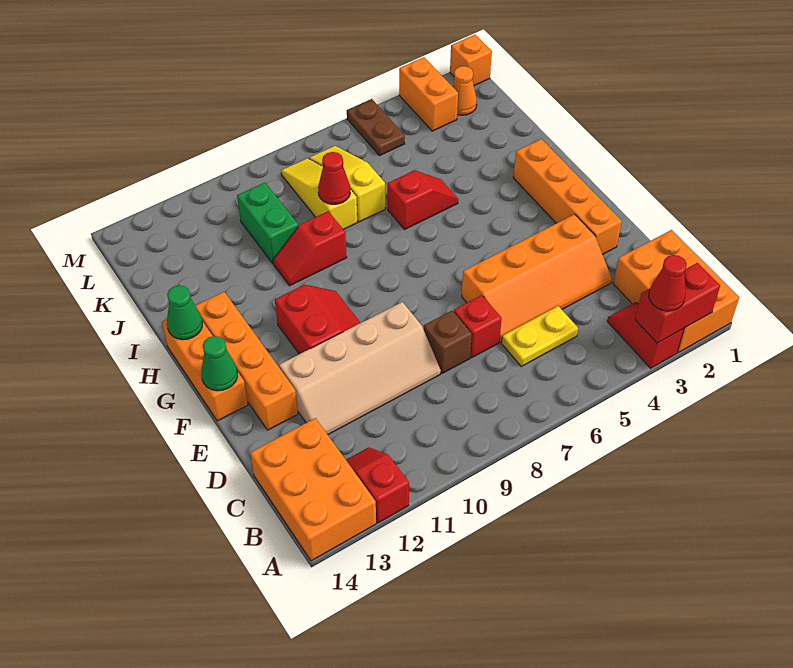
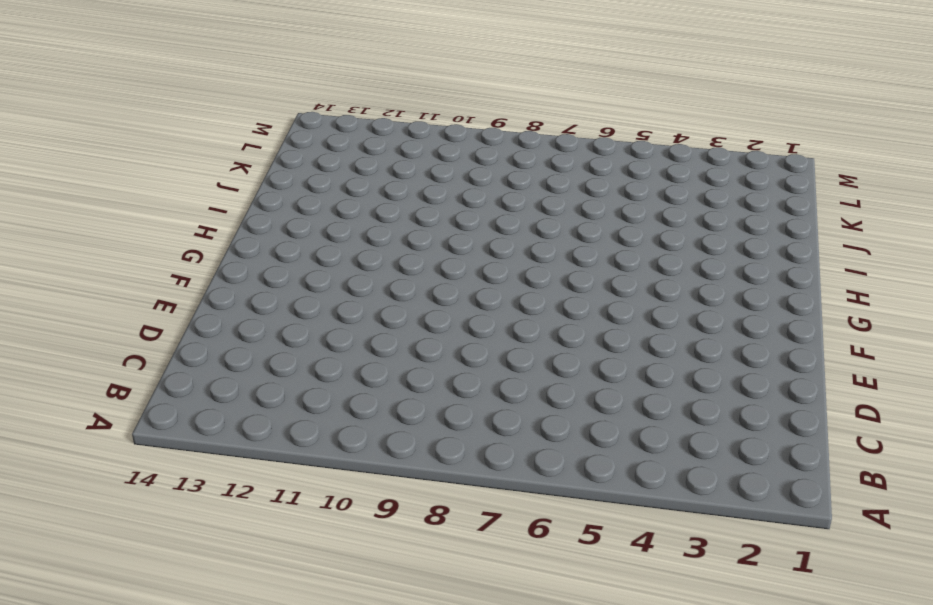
none -> orange brick A1:C2 level 1
none -> red slope A3:B3 level 1 top A
none -> red slope A12:B12 level 1 top A

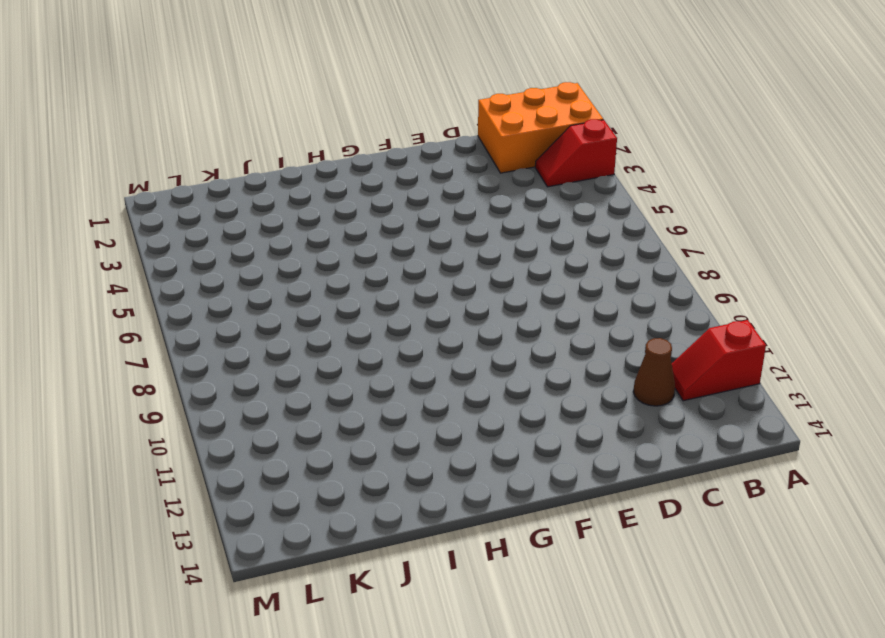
brown cone C12 level 1 -> none
none -> orange brick A13:C14 level 1
none -> yellow plate C5:C6 level 1
none -> orange slope D3:E6 level 1 top E

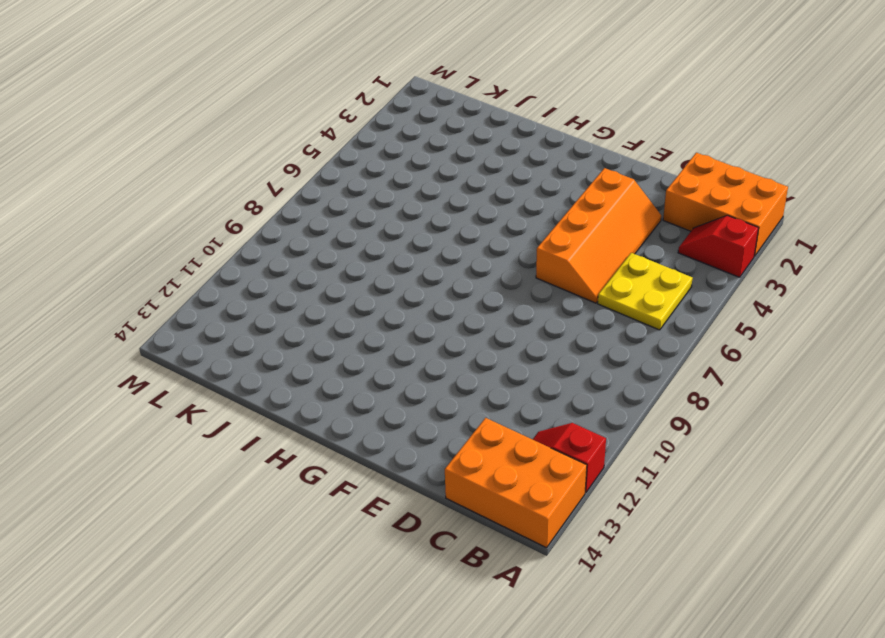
yellow plate B5:C6 level 1 -> yellow plate C5:C6 level 1
none -> red brick D7 level 1
none -> brown brick D8 level 1
none -> tan slope D9:E12 level 1 top E

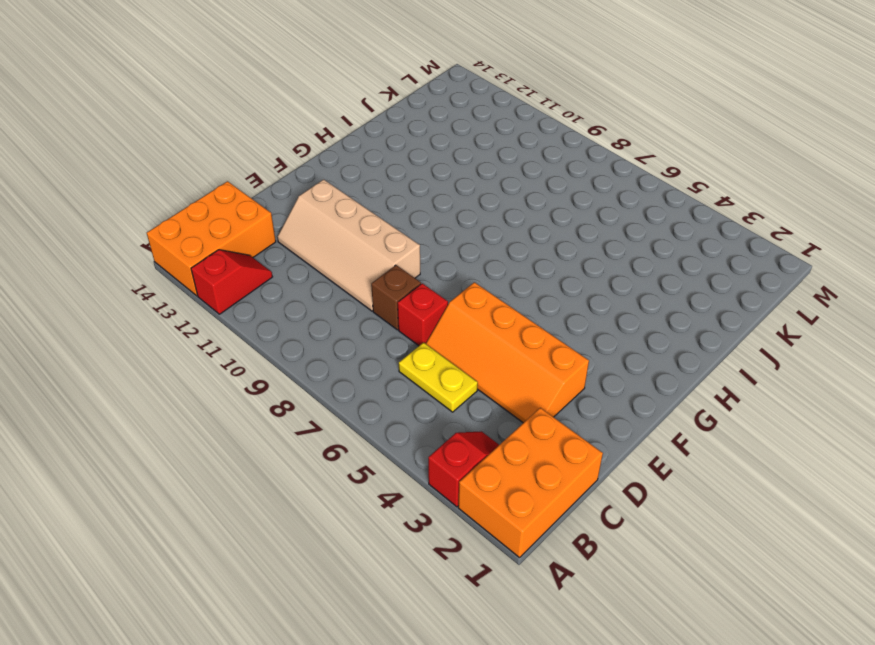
none -> orange brick E2:H2 level 1
none -> orange brick E13:H13 level 1
none -> red slope F10:G11 level 1 top 11

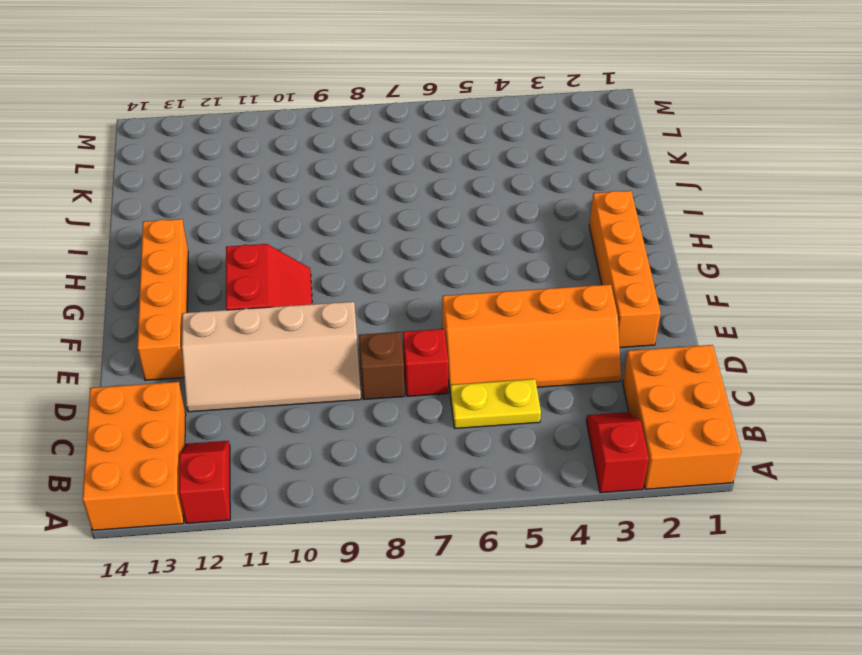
none -> orange brick F14:H14 level 1
none -> red slope I5:I6 level 1 top 6
none -> red slope I9:I10 level 1 top 9

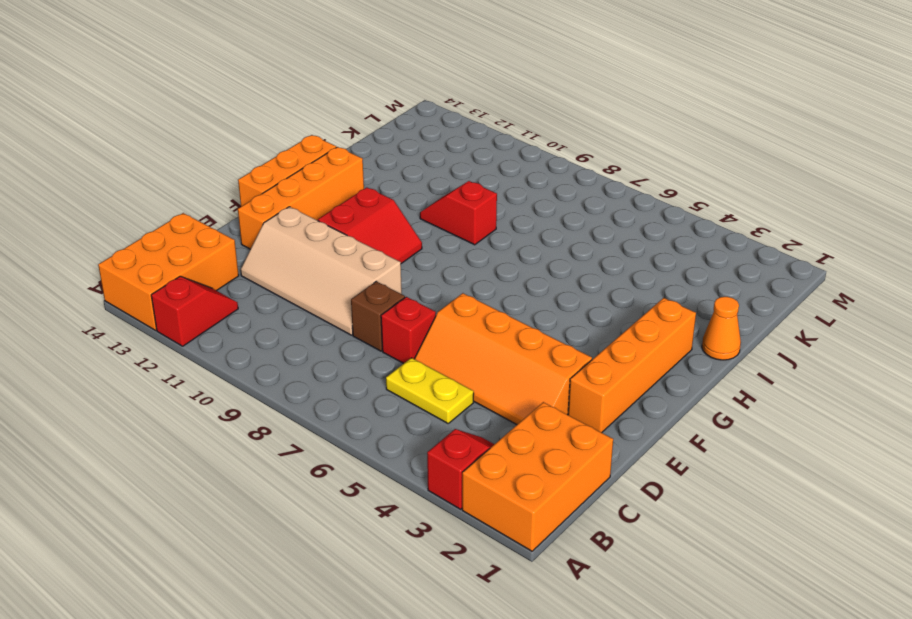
orange cone I1 level 1 -> orange cone L2 level 1
none -> red slope I5:I6 level 1 top 6
none -> yellow slope J7:L7 level 1 top J
none -> yellow slope J8:L8 level 1 top J

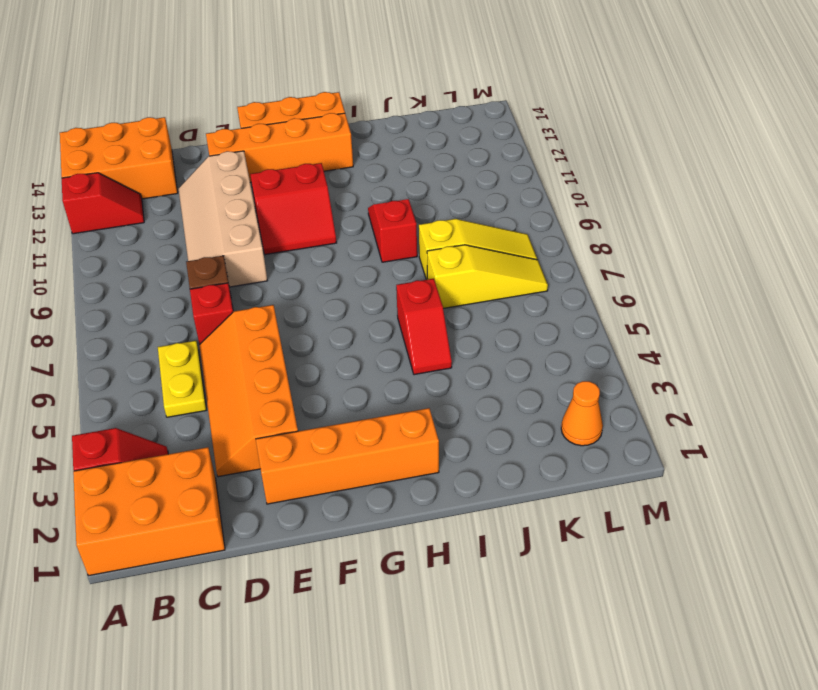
none -> green brick J10:K10 level 1
none -> orange brick L3:M3 level 1
none -> brown plate L5:M5 level 1

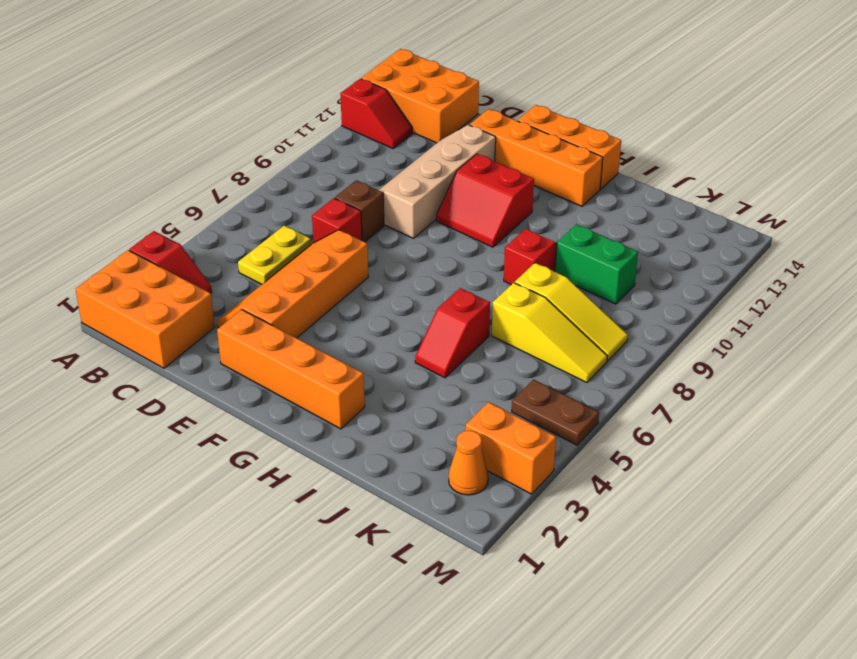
none -> orange brick M1 level 1
none -> red brick A2:A3 level 2
none -> green cone F14 level 2

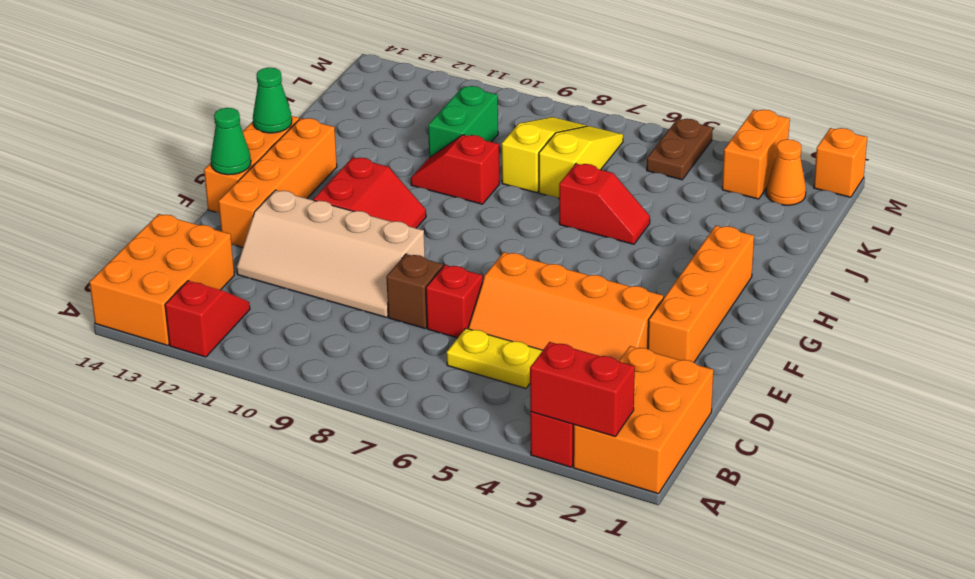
none -> red cone J8 level 2
none -> red cone A3 level 3

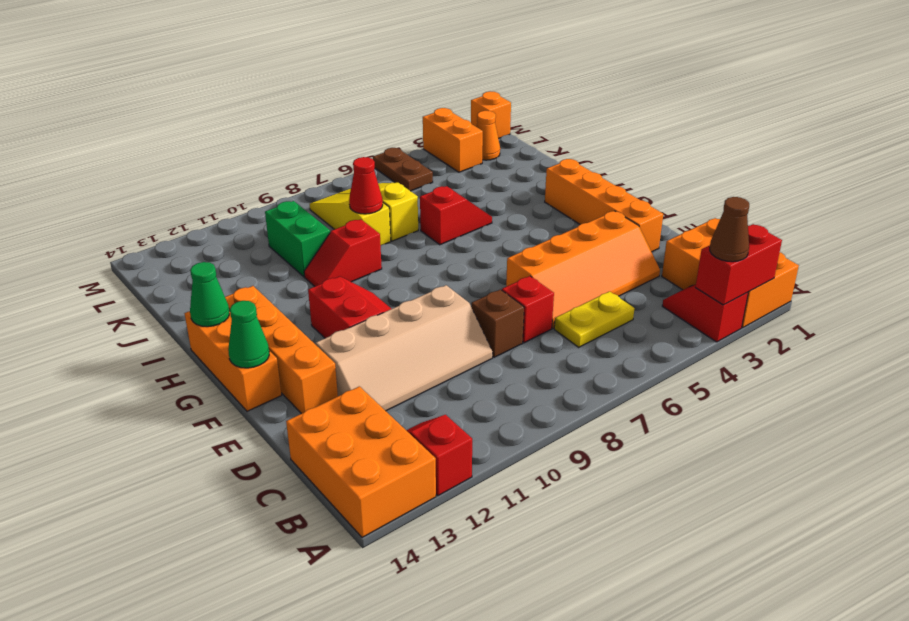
brown cone A3 level 3 -> red cone A3 level 3

